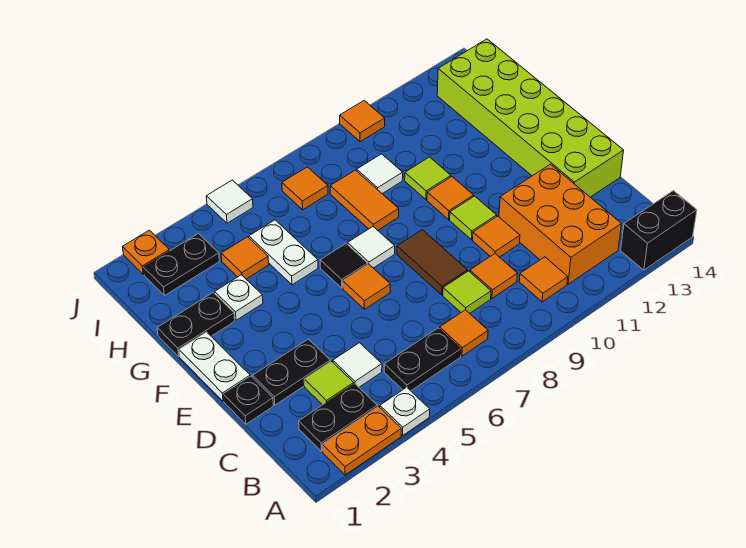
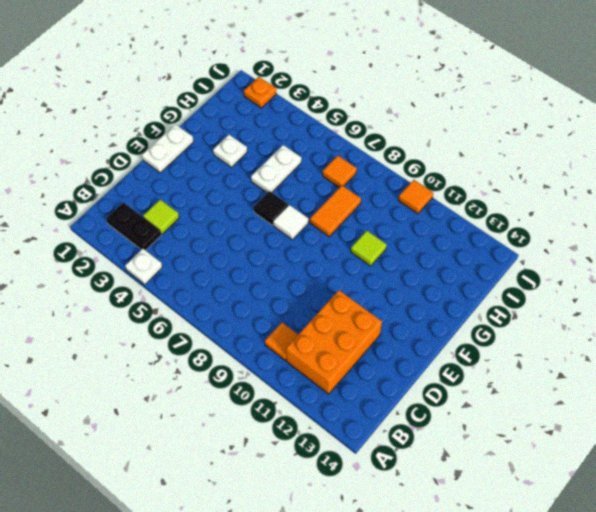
none -> orange plate A2:A3 level 1
none -> black brick A13:A14 level 1
none -> black plate B5:B6 level 1
none -> orange tile B7 level 1

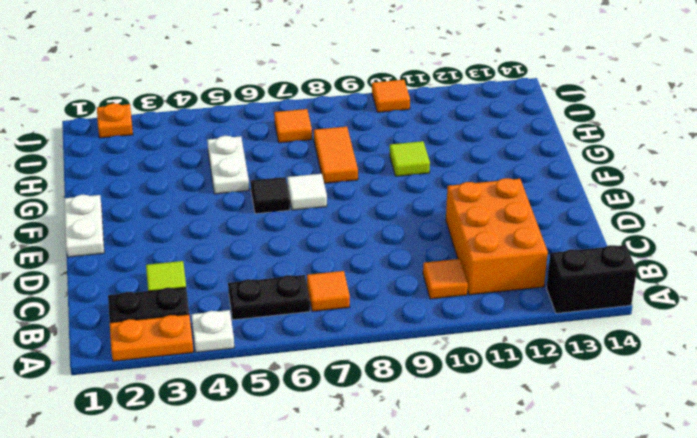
none -> white tile C4 level 1
none -> lime tile C8 level 1
none -> orange tile C9 level 1
none -> black plate D1 level 1

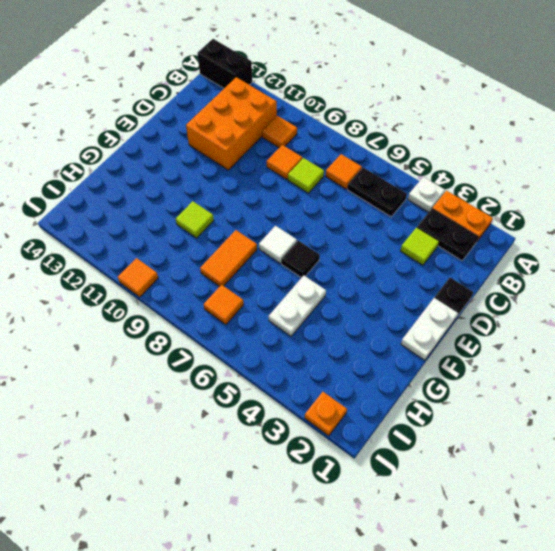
none -> white tile C4 level 1
none -> black plate D2:D3 level 1
none -> brown tile D8:E8 level 1
none -> orange tile D10 level 1

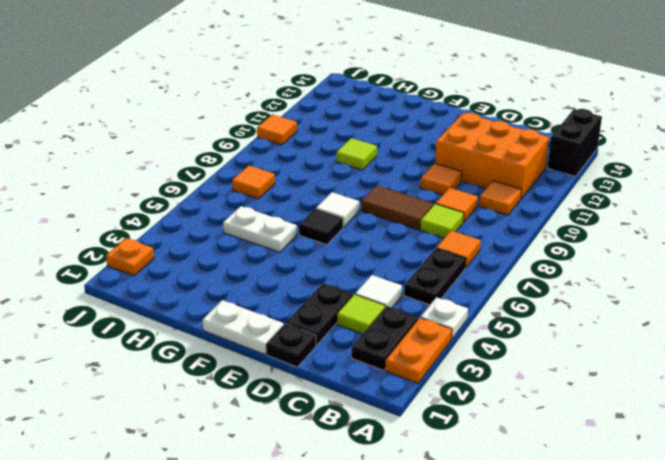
none -> lime brick D13:I14 level 1
none -> orange tile E6 level 1
none -> lime tile E10 level 1
none -> orange tile F10 level 1

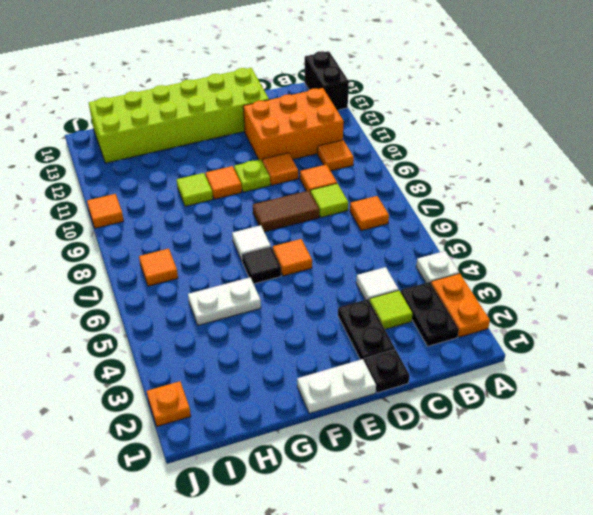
lime plate E10 level 1 -> lime tile E10 level 1
none -> black plate B5:B6 level 1
none -> black plate G1:G2 level 1
none -> white plate G3 level 1
none -> orange tile G8:H8 level 1

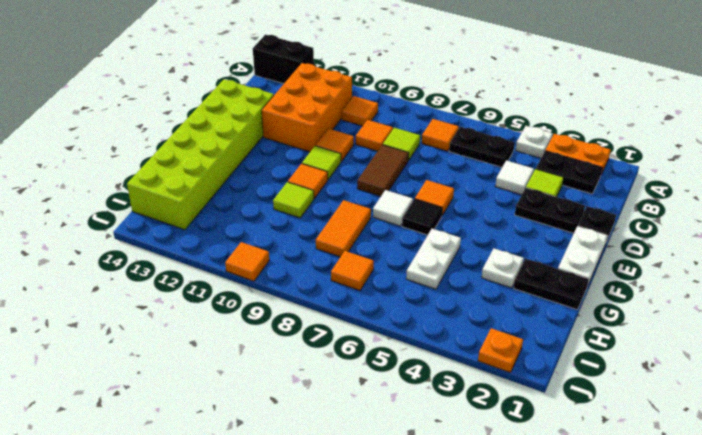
none -> orange tile H4 level 1
none -> white tile H9 level 1
none -> black plate I2:I3 level 1
none -> white tile J5 level 1

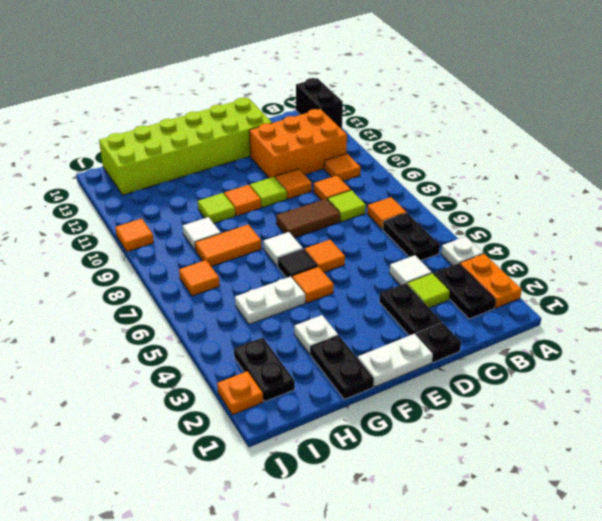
orange tile F5 level 1 -> orange tile H4 level 1
none -> white tile J5 level 1

